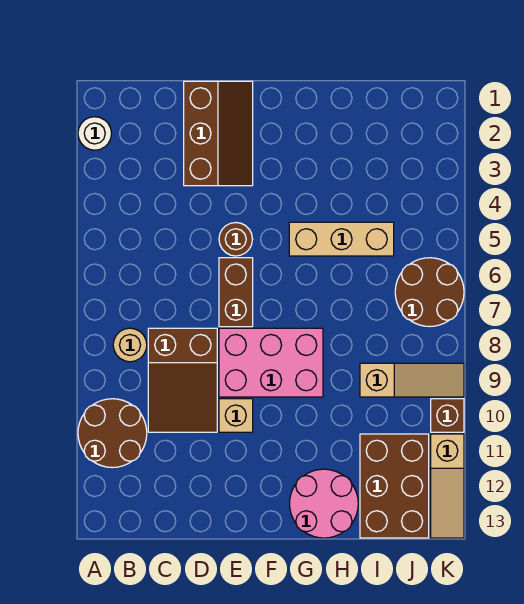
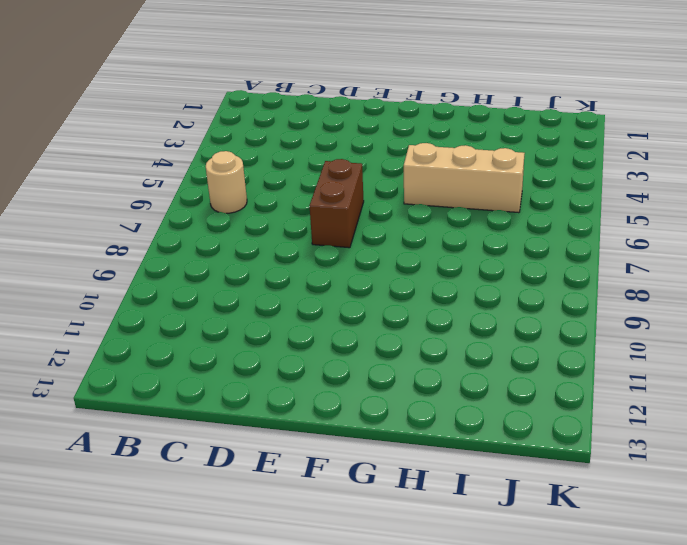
tan round brick B6 level 1 -> tan round brick B8 level 1
none -> white round brick A2 level 1
none -> brown round brick A10:B11 level 1
none -> brown slope C8:D10 level 1 top 8

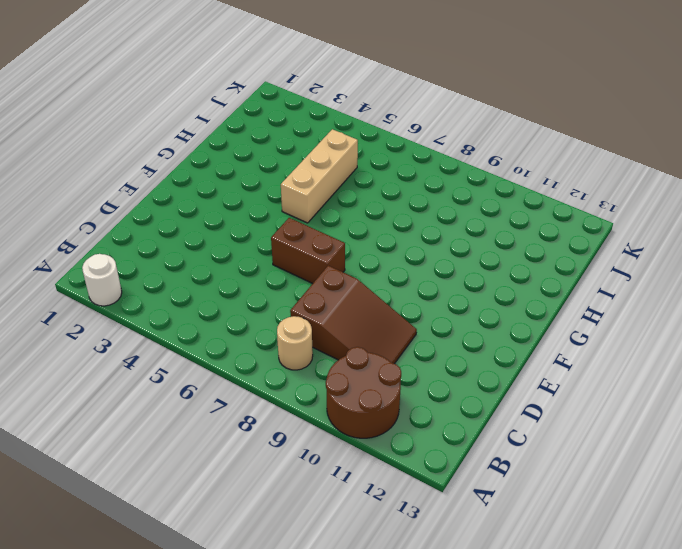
none -> brown slope D1:E3 level 1 top D
none -> brown round brick E5 level 1
none -> pink brick E8:G9 level 1

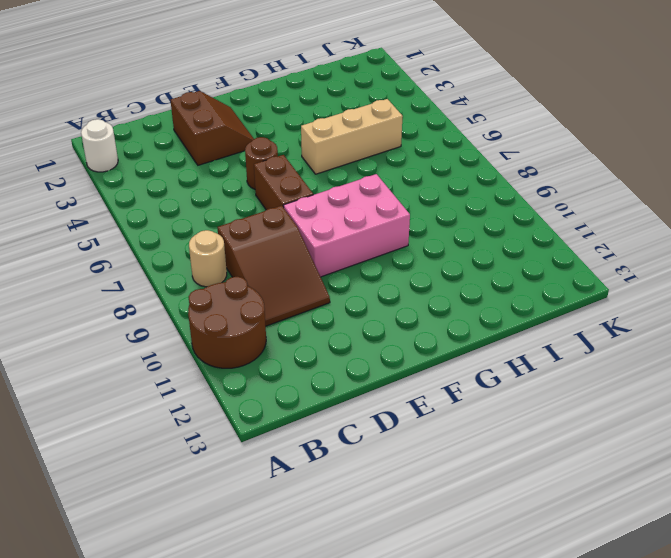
brown slope D2:E3 level 1 top D -> brown slope D1:E3 level 1 top D
none -> tan brick E10 level 1
none -> pink round brick G12:H13 level 1
none -> tan slope I9:K9 level 1 top I

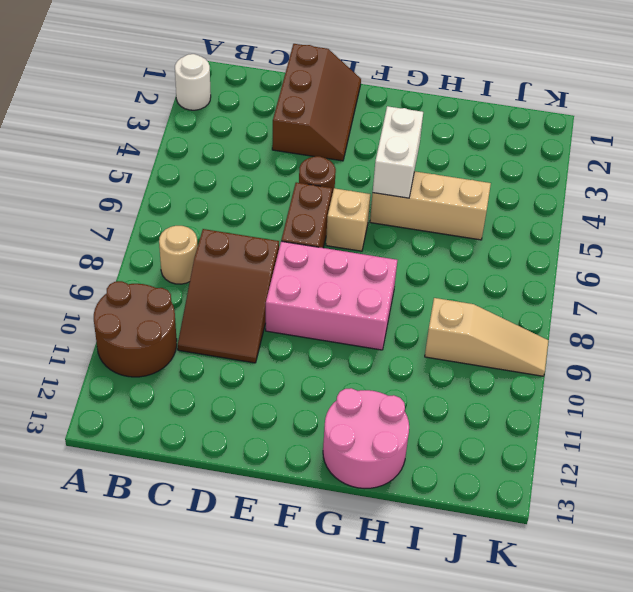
tan brick F6 level 1 -> tan brick E10 level 1
white brick G4:G5 level 2 -> none
none -> brown brick I11:J13 level 1
none -> brown round brick J6:K7 level 1
none -> brown brick K10 level 1

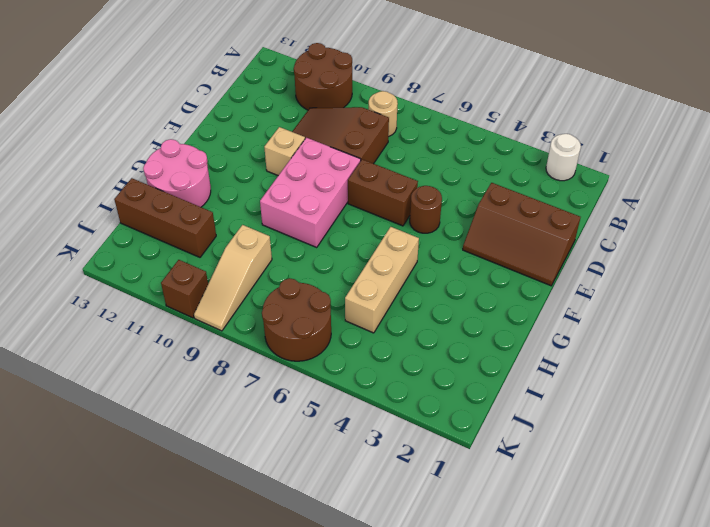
brown brick I11:I13 level 1 -> brown brick I11:J13 level 1
none -> tan slope K11:K13 level 1 top 11

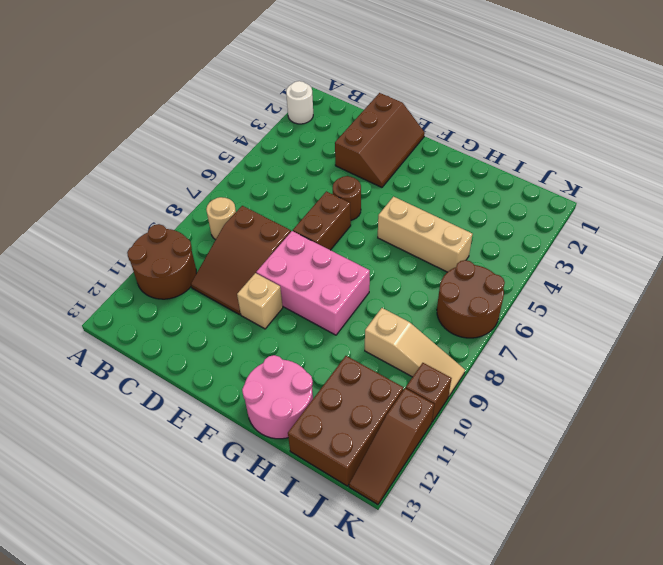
brown slope K11:K13 level 1 top 11 -> tan slope K11:K13 level 1 top 11

